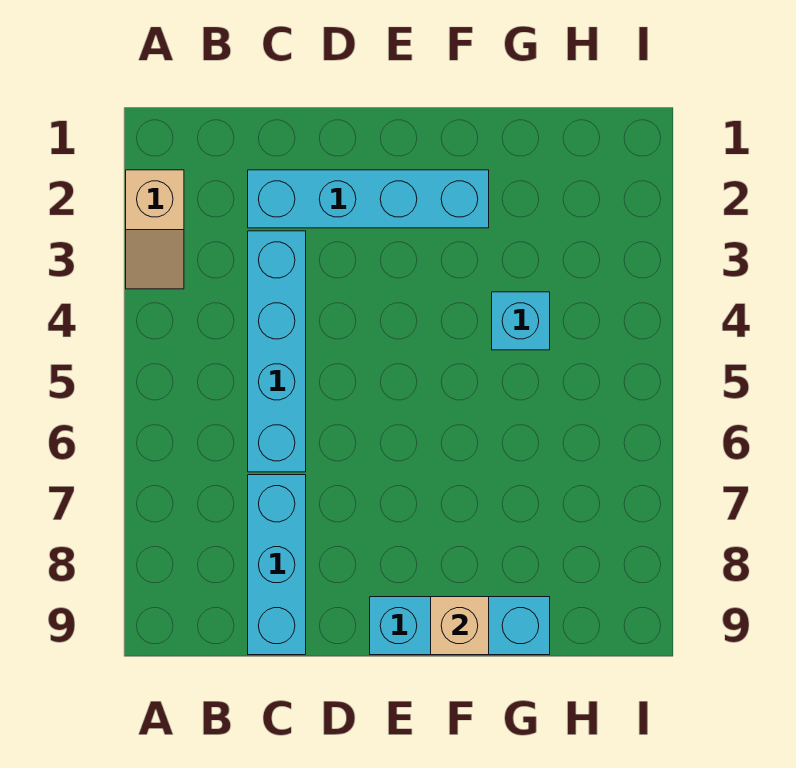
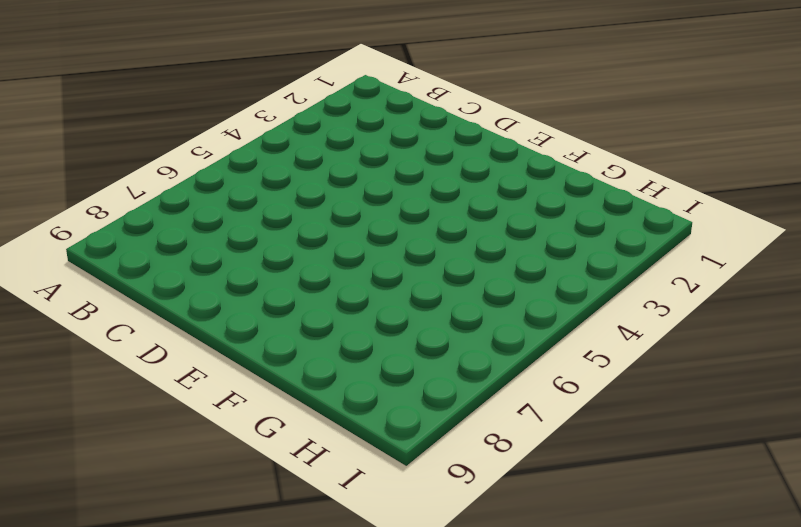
none -> tan slope A2:A3 level 1 top 2
none -> cyan brick C2:F2 level 1

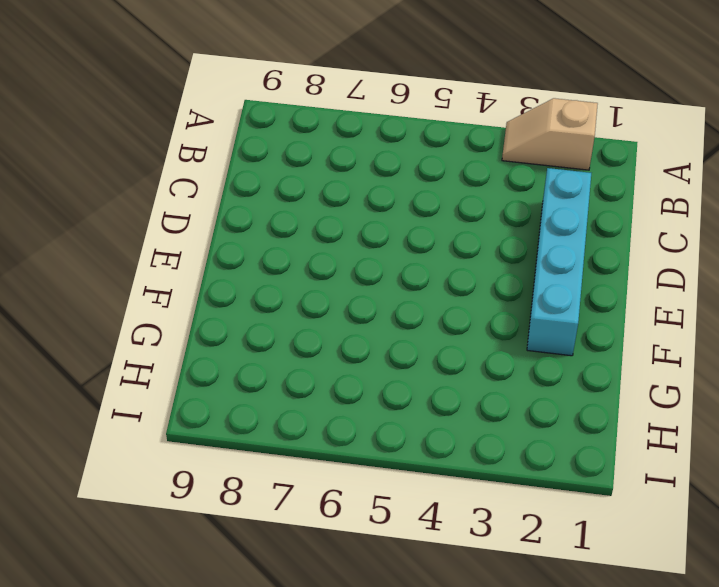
none -> cyan brick C3:C6 level 1
none -> cyan brick C7:C9 level 1

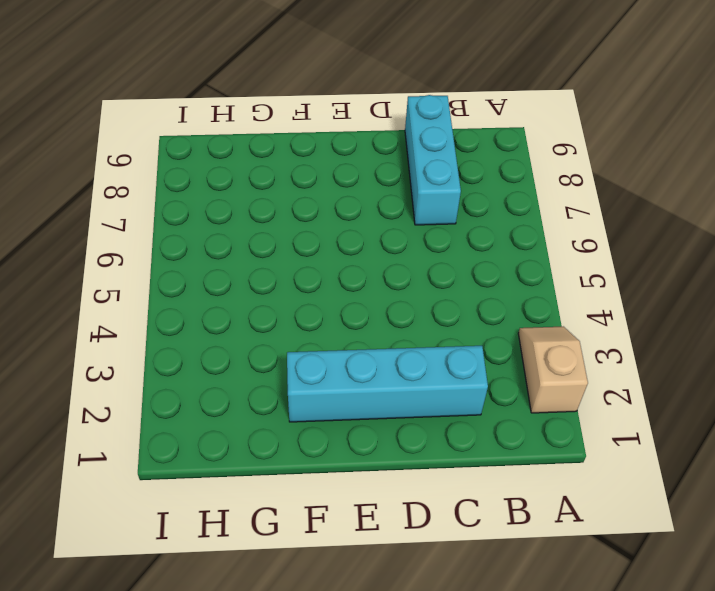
none -> cyan brick C3:C6 level 1
none -> cyan brick E9:G9 level 1

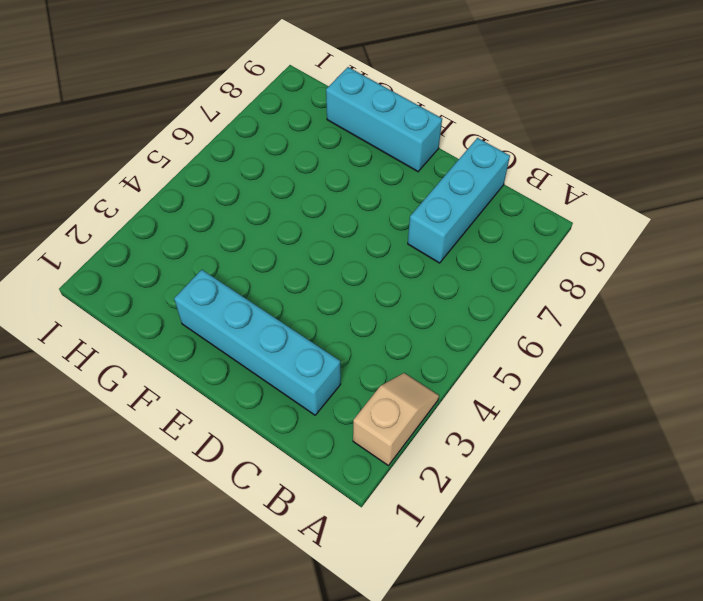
none -> cyan brick C3:C6 level 1
none -> cyan brick G4 level 1

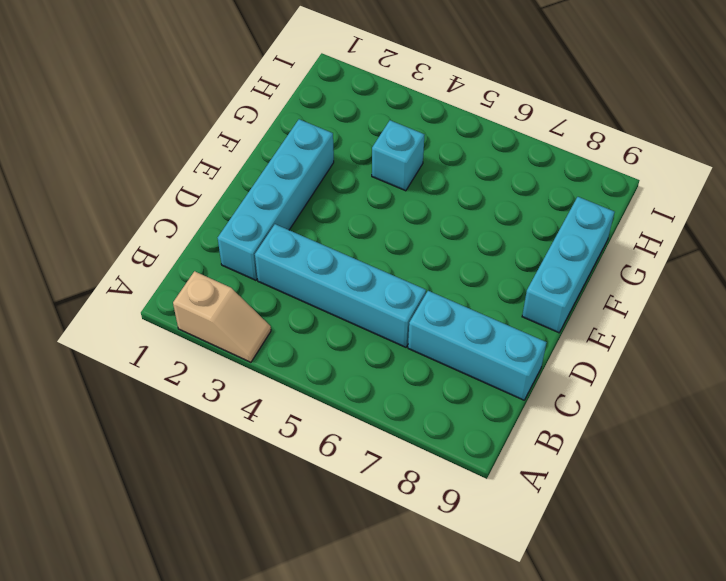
none -> tan brick F9 level 2

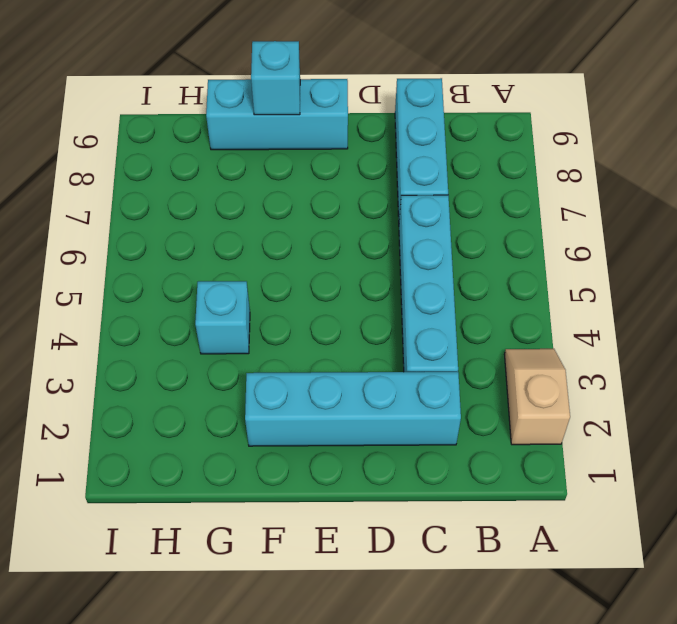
cyan brick F9 level 2 -> tan brick F9 level 2

